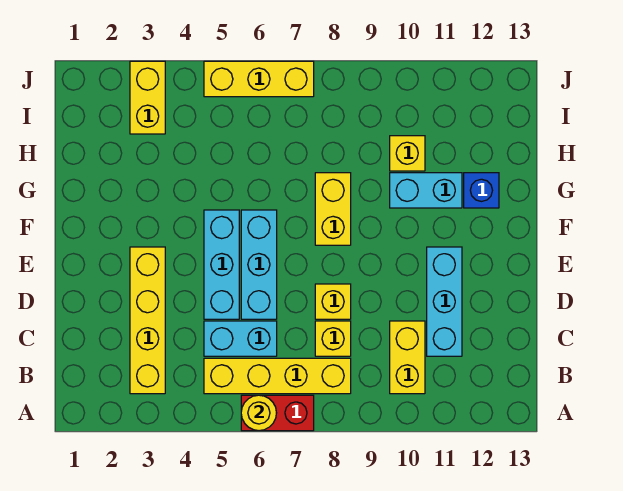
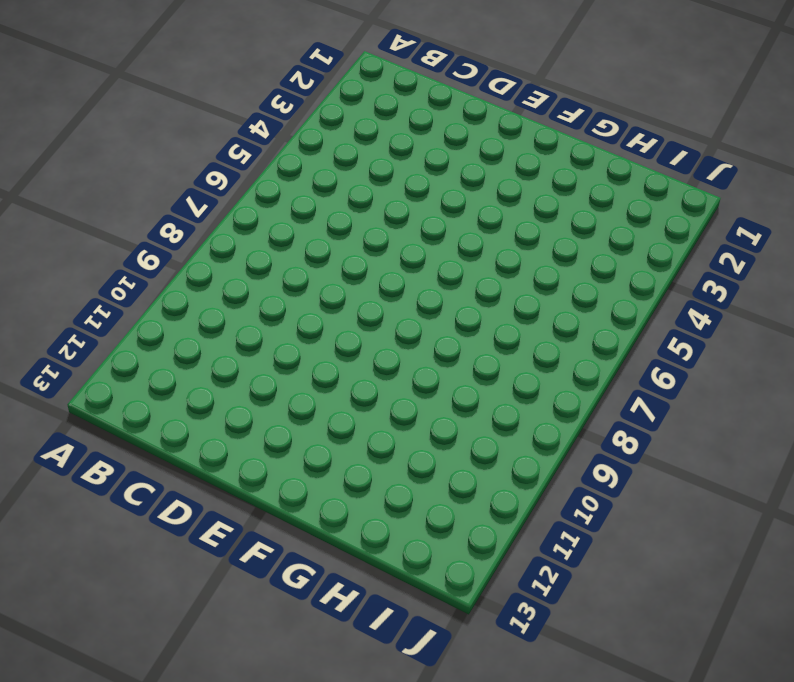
none -> red brick A6:A7 level 1
none -> yellow brick B3:E3 level 1
none -> yellow brick B5:B8 level 1

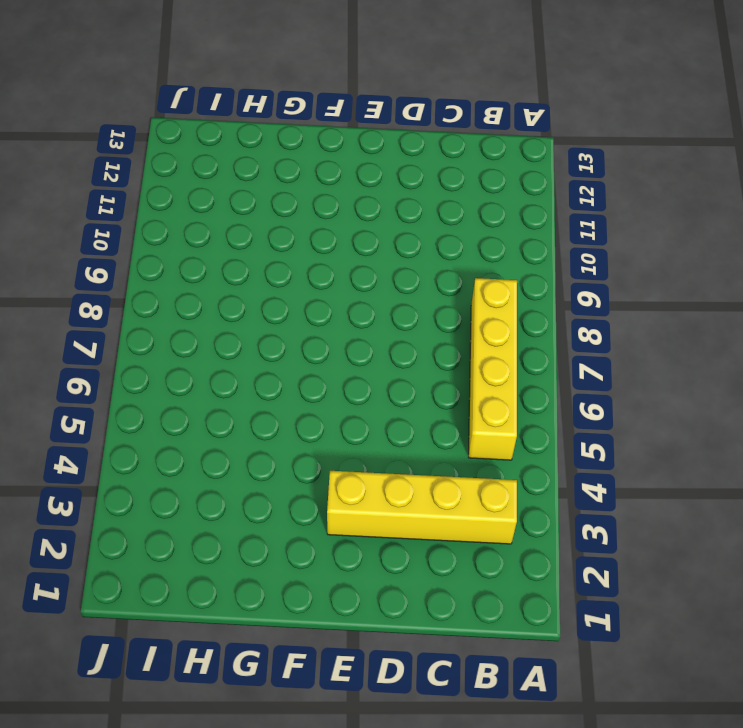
none -> red brick A6:A7 level 1
none -> yellow brick B10:C10 level 1
none -> cyan brick C5:C6 level 1

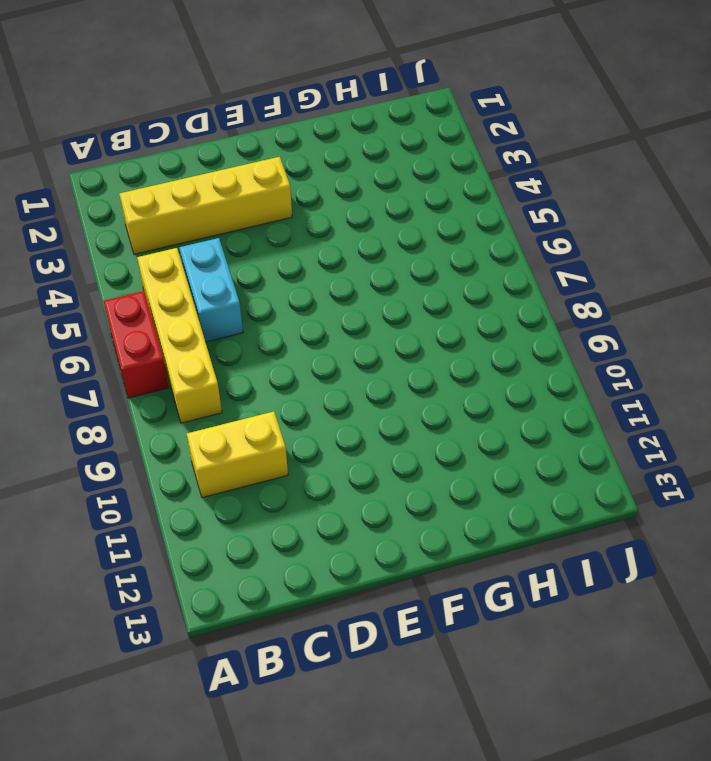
none -> yellow brick C8 level 1
none -> cyan brick C11:E11 level 1
none -> cyan brick D5:F5 level 1

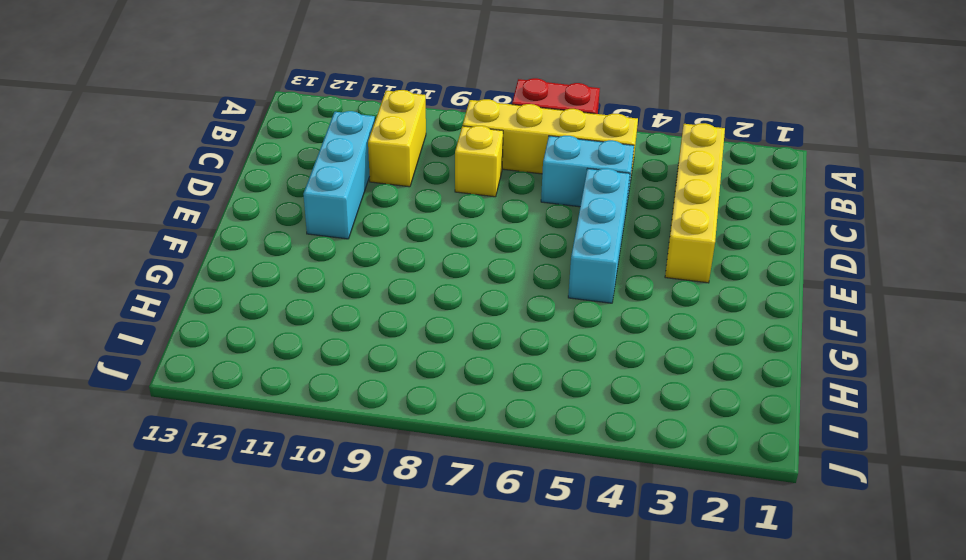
none -> cyan brick D6:F6 level 1
none -> yellow brick D8 level 1
none -> yellow brick F8:G8 level 1

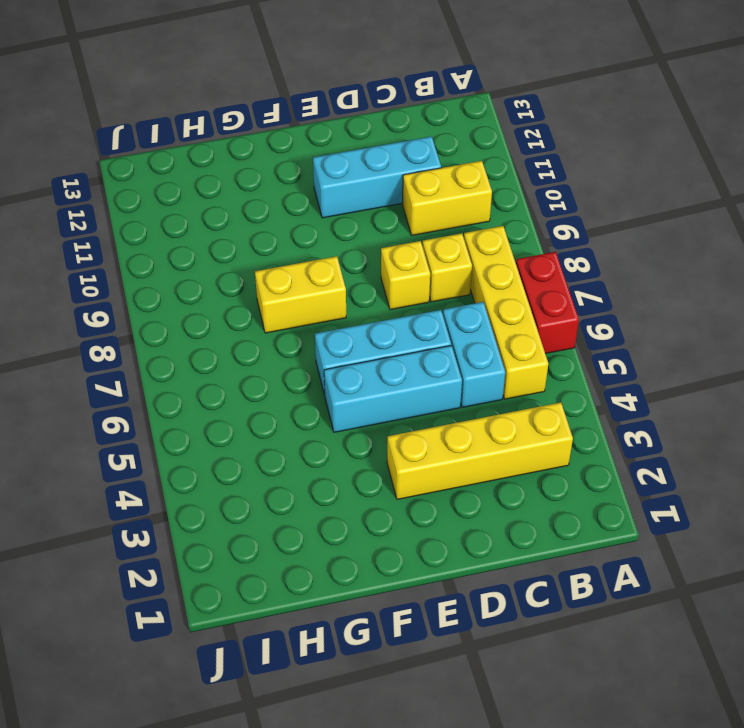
none -> cyan brick G10:G11 level 1
none -> blue brick G12 level 1
none -> yellow brick H10 level 1

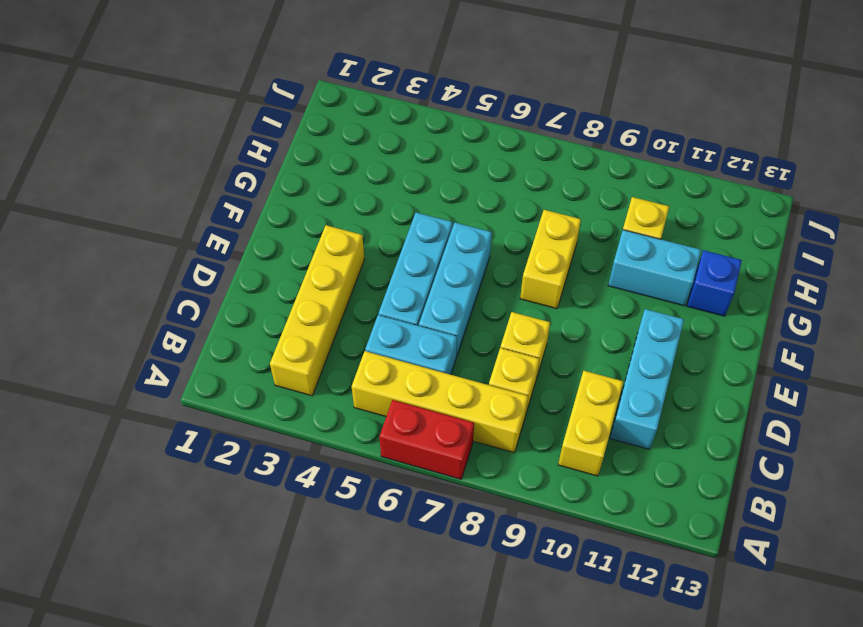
none -> yellow brick I3:J3 level 1
none -> yellow brick J5:J7 level 1
none -> yellow round brick A6 level 2

